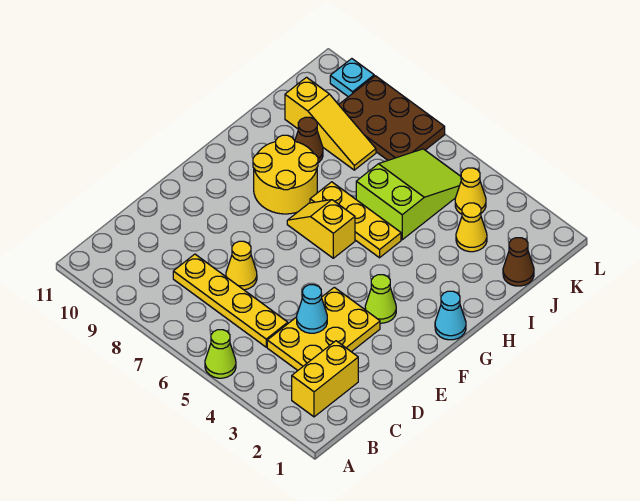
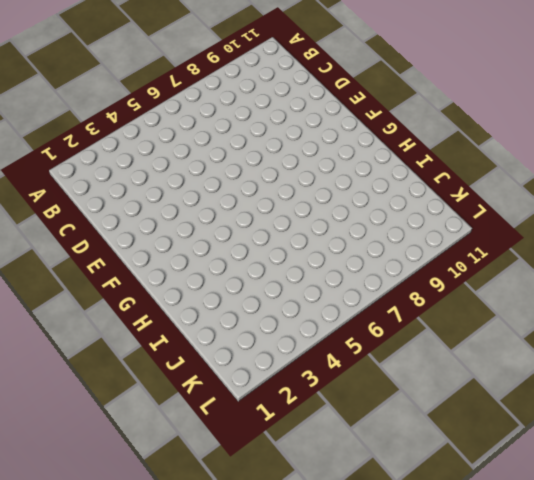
none -> lime cone A5 level 1
none -> yellow brick B2:C2 level 1
none -> yellow plate C3:E4 level 1

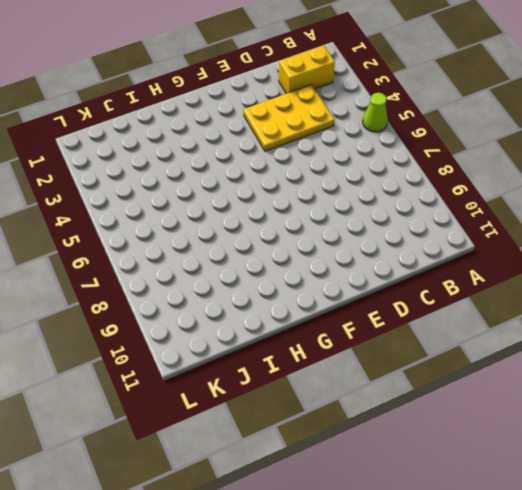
none -> yellow plate C5:C8 level 1
none -> yellow cone D7 level 1
none -> lime cone F3 level 1

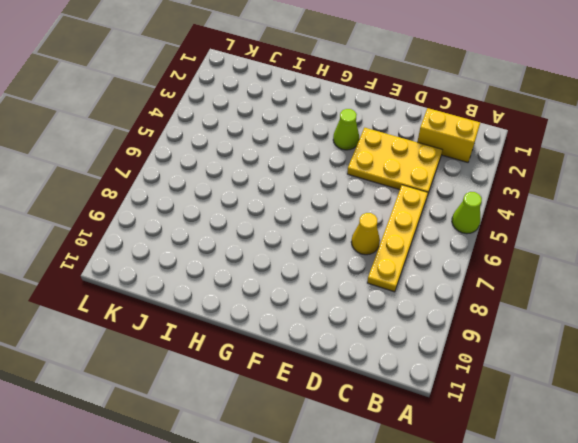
none -> cyan cone G1 level 1
none -> yellow slope G6:G7 level 1 top 6
none -> yellow round brick G8:H9 level 1

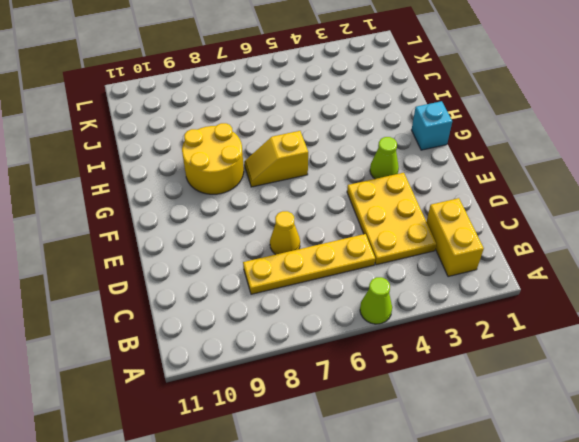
cyan brick G1 level 1 -> cyan cone G1 level 1
none -> yellow plate H5:H7 level 1
none -> lime slope I5:K6 level 1 top I
none -> brown cone I9 level 1

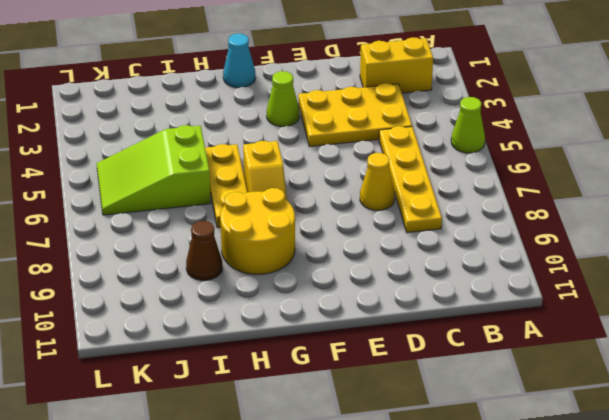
none -> brown cone J1 level 1
none -> yellow cone J3 level 1
none -> yellow slope J8:J10 level 1 top 10

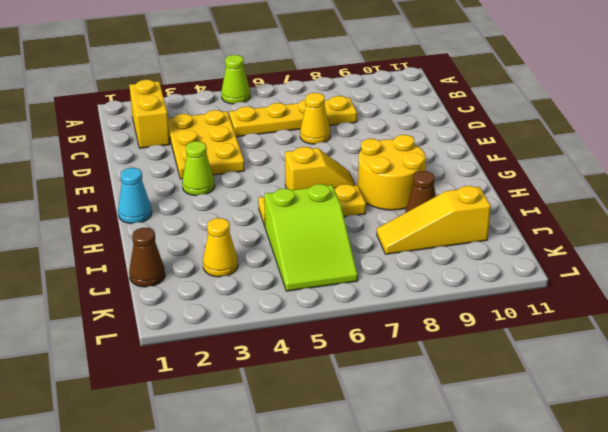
none -> yellow cone K4 level 1
none -> brown plate K7:L9 level 1
none -> cyan plate L10 level 1

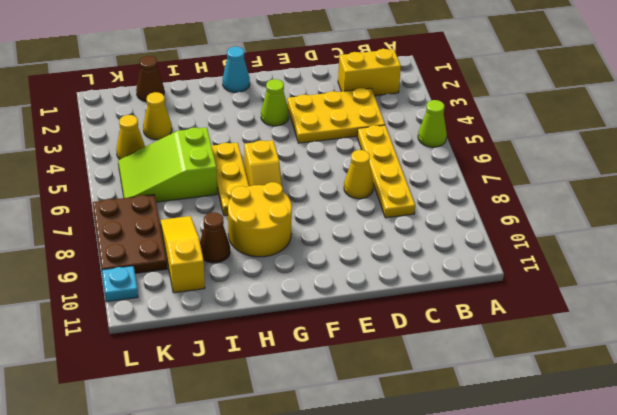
none -> cyan cone D4 level 2

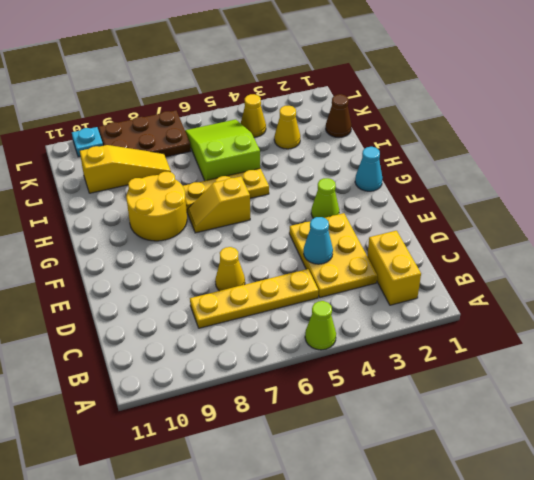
none -> brown cone I9 level 1

